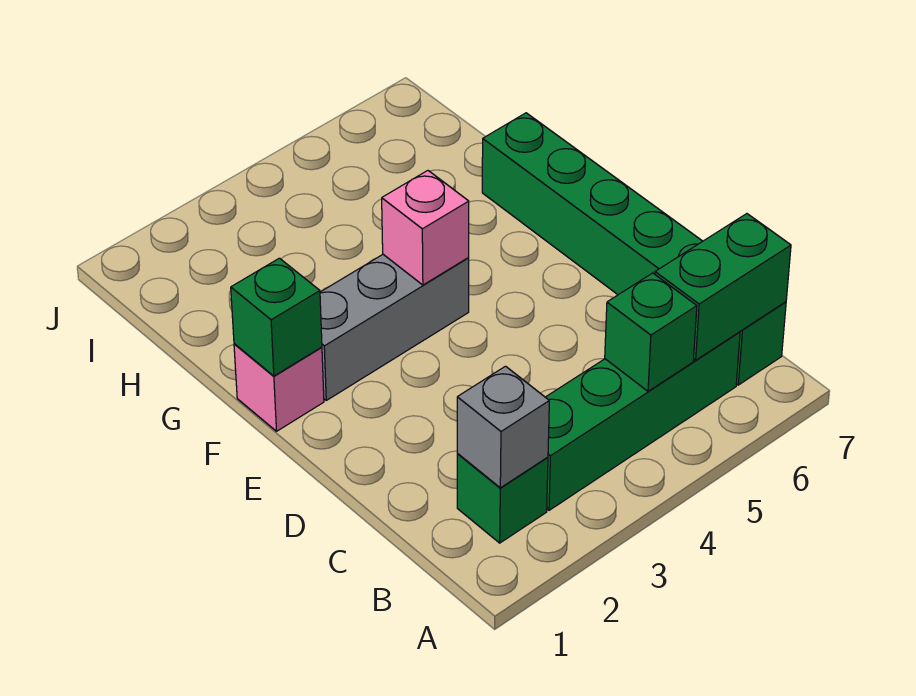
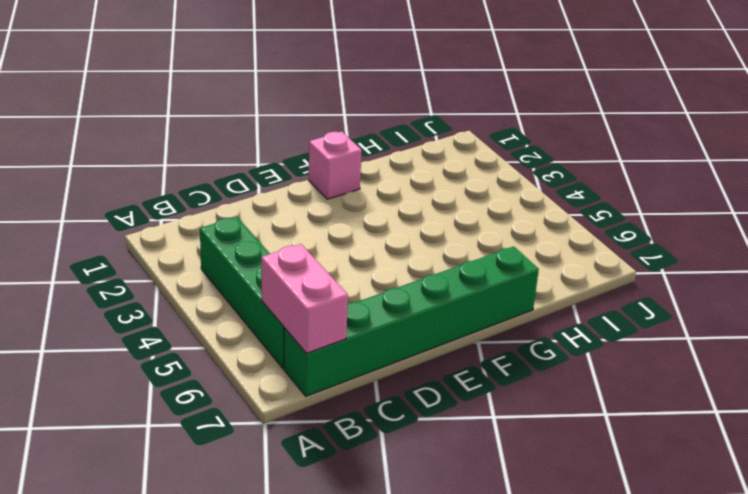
pink brick B6:B7 level 2 -> green brick B6:B7 level 2
none -> green brick B2 level 1
none -> grey brick F2:F4 level 1

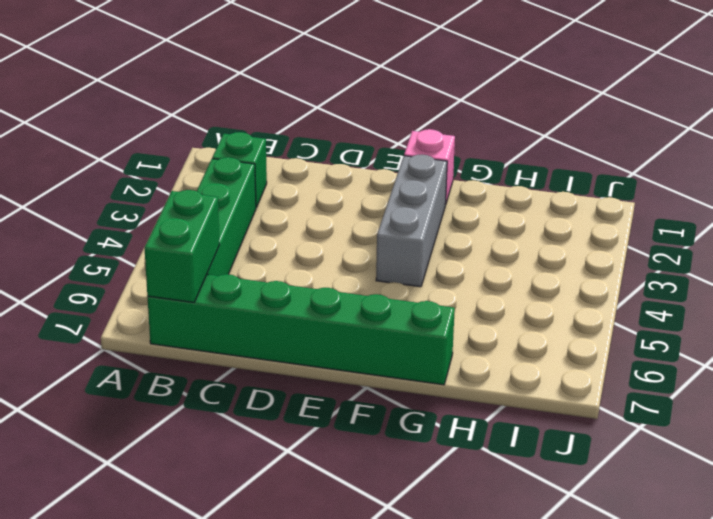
none -> grey brick B2 level 2
none -> green brick B5 level 2

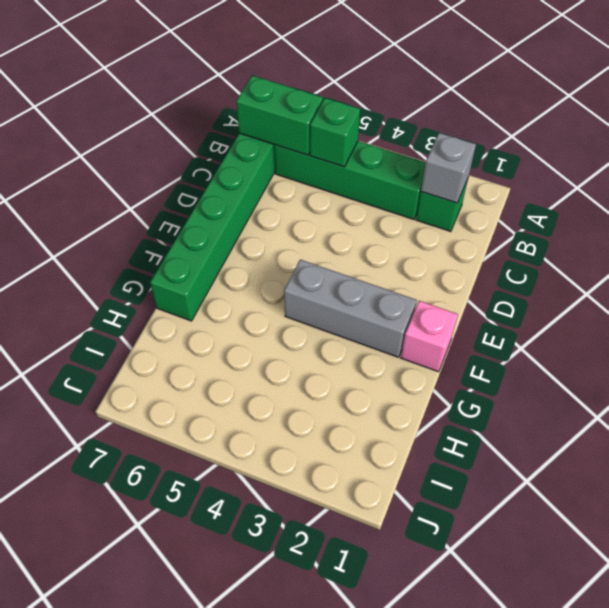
none -> green brick F1 level 2
none -> pink brick F4 level 2

